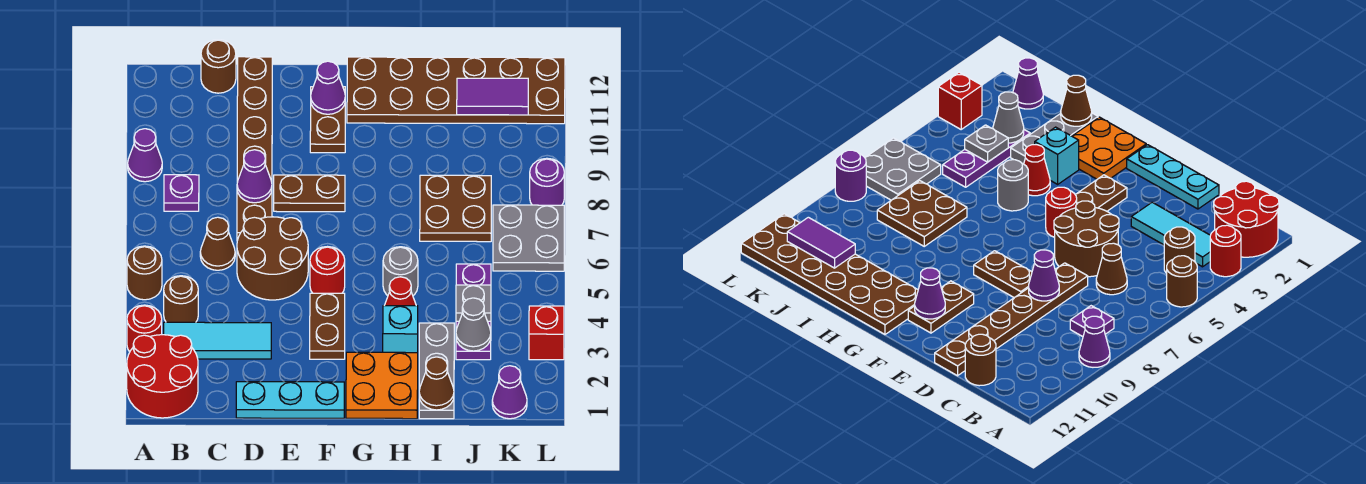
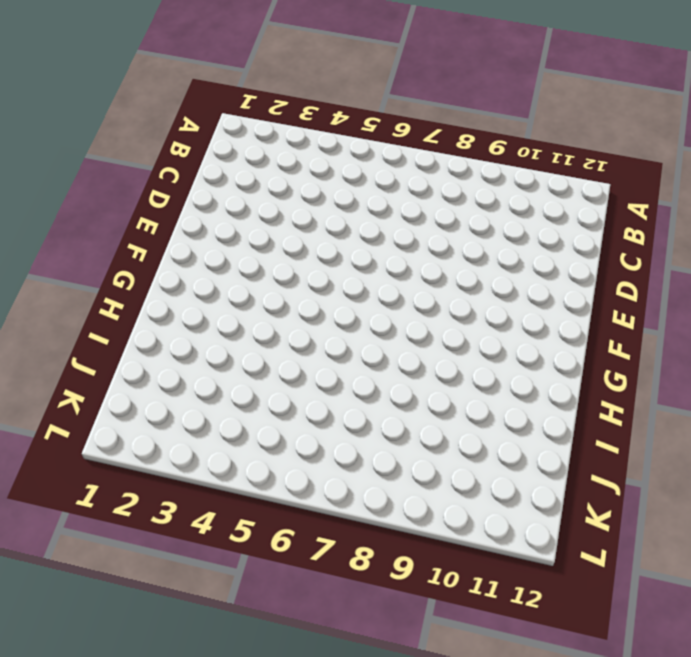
none -> red round brick A1:B2 level 1
none -> red round brick A3 level 1
none -> brown round brick A5 level 1
none -> purple cone A9 level 1

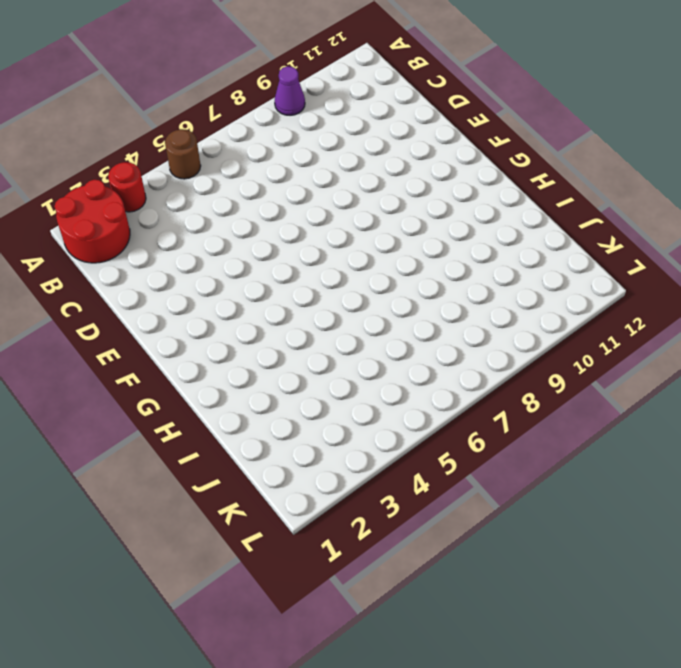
none -> cyan tile B3:D3 level 1
none -> brown round brick B4 level 1
none -> purple plate B8 level 1
none -> brown cone C6 level 1

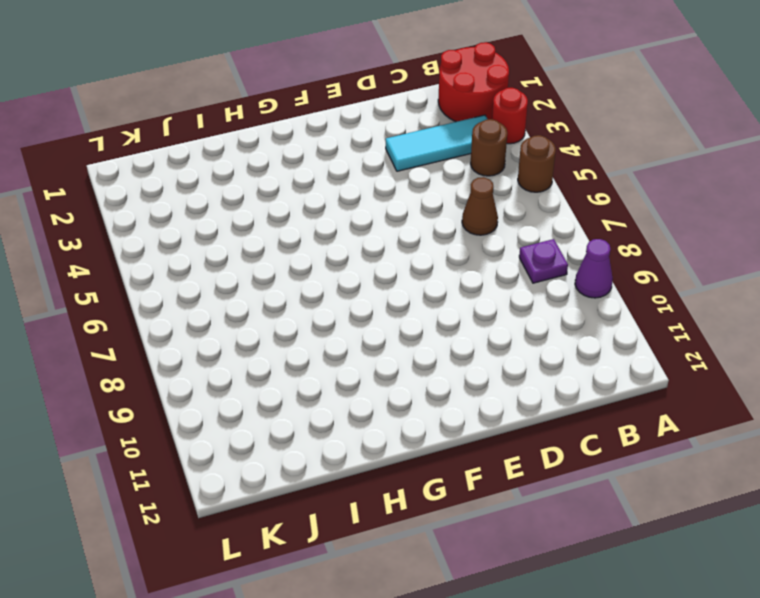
none -> brown round brick C12 level 1
none -> cyan plate D1:F1 level 1
none -> brown round brick D5:E6 level 1
none -> brown plate D7:D12 level 1

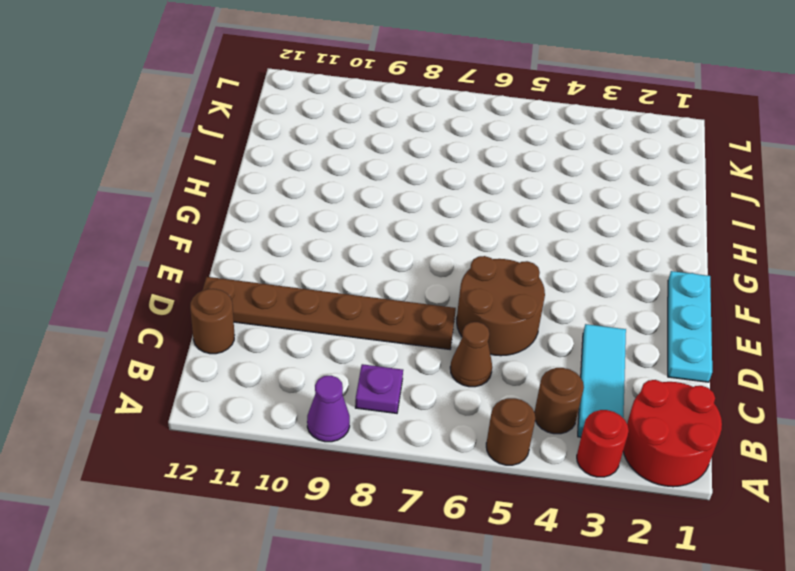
none -> brown plate E8:F8 level 1
none -> brown plate F3:F4 level 1
none -> red round brick F5 level 1
none -> brown plate F10:F11 level 1

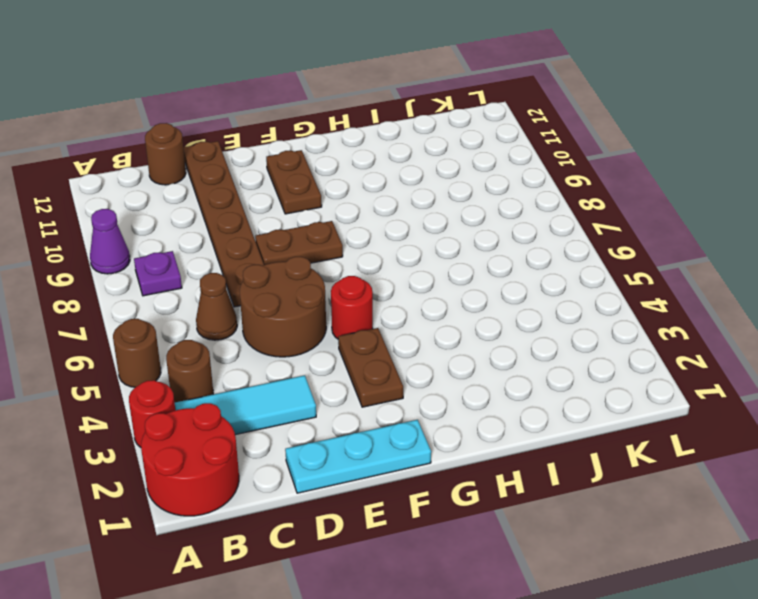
none -> orange plate G1:H2 level 1
none -> brown plate G11:L12 level 1
none -> cyan brick H3 level 1
none -> red cone H4 level 1

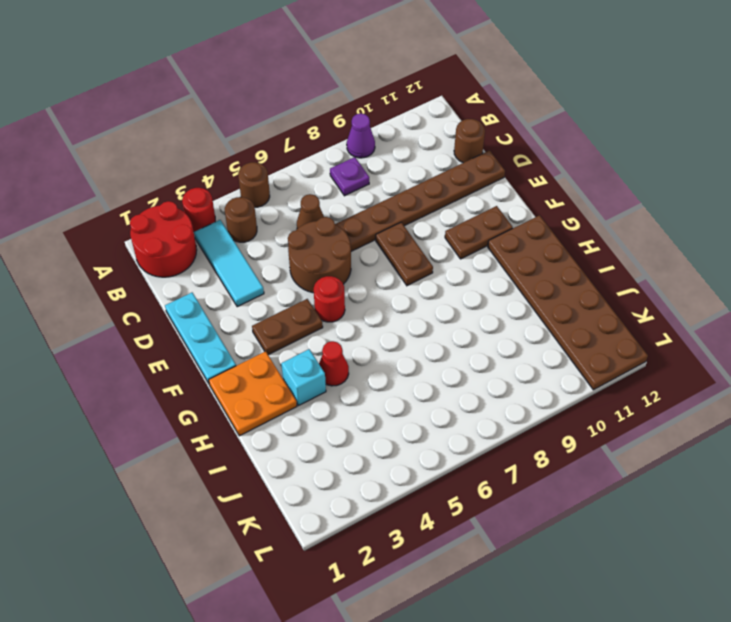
none -> grey round brick H5 level 1
none -> grey plate I1:I3 level 1
none -> brown plate I7:J8 level 1
none -> purple plate J3:J5 level 1

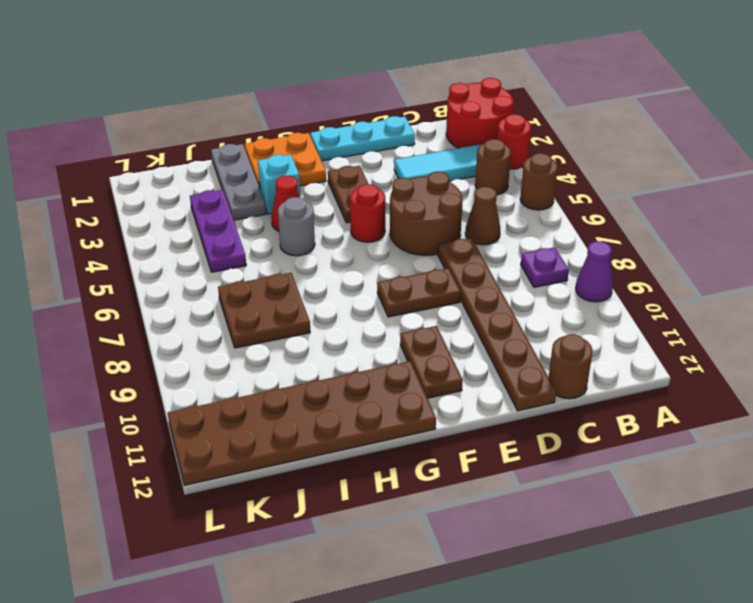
none -> purple cone K1 level 1
none -> grey plate K6:L7 level 1
none -> red brick L3 level 1
none -> purple round brick L8 level 1

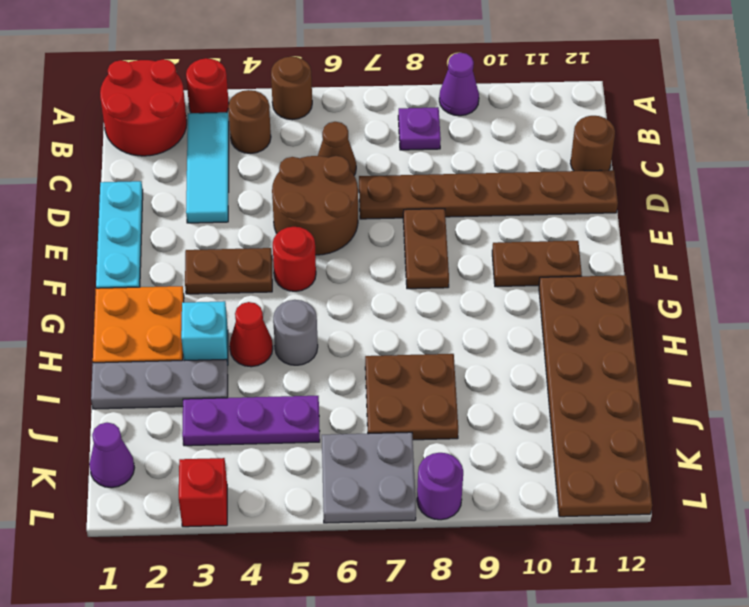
none -> purple cone D8 level 2
none -> purple cone F11 level 2
none -> brown cone I1 level 2
none -> grey cone J3 level 2

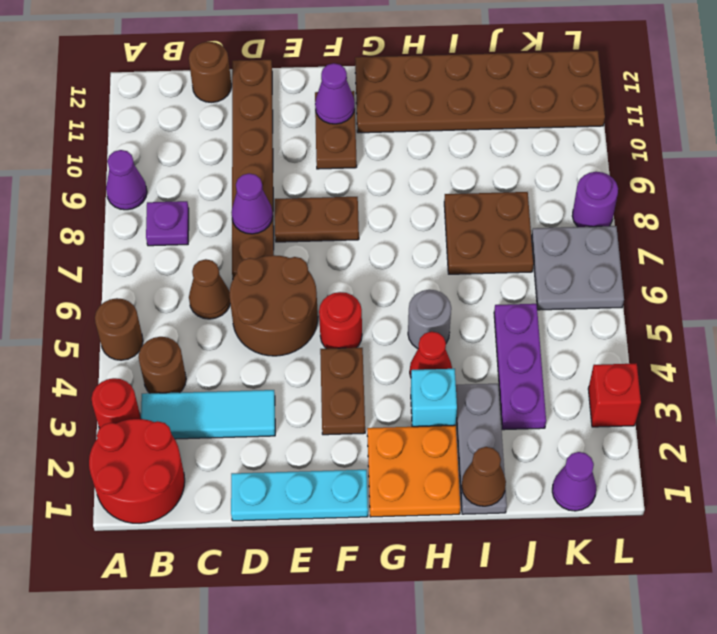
none -> grey cone J3 level 2
none -> grey plate J4 level 2
none -> purple tile J11:K11 level 2

